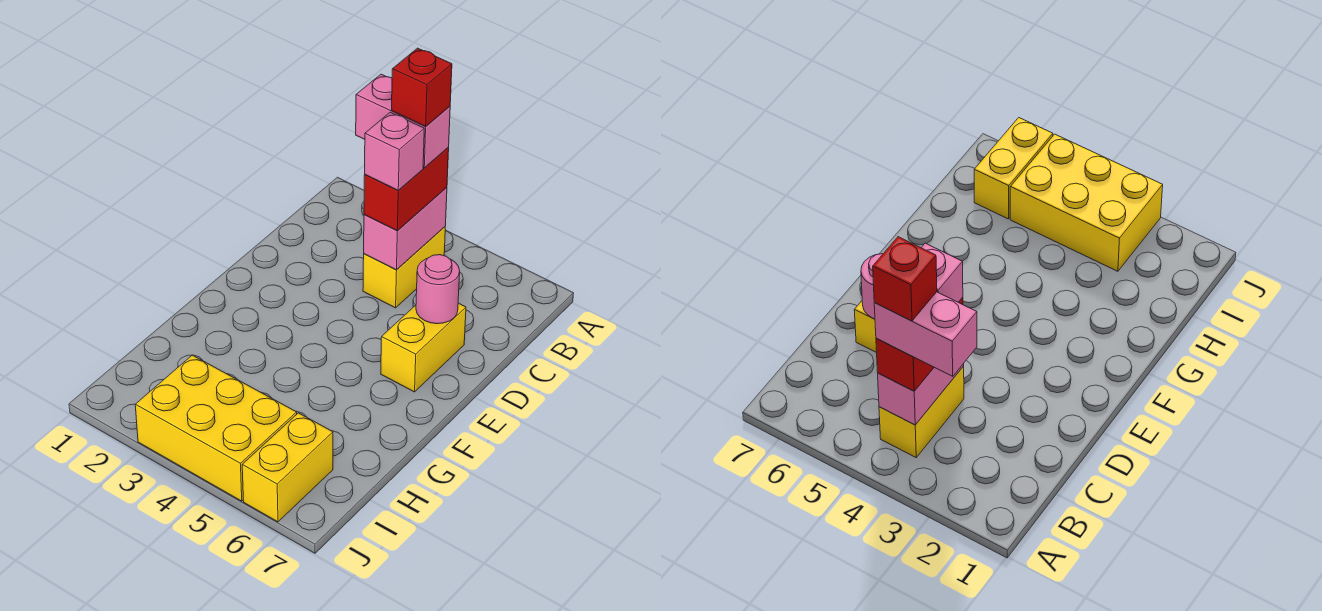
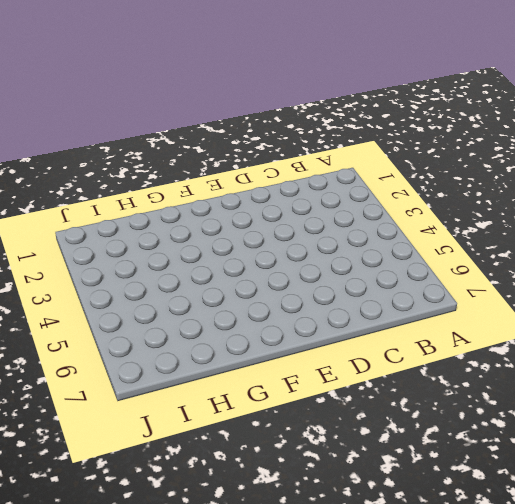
none -> yellow brick B4:C4 level 1
none -> yellow brick D6:E6 level 1

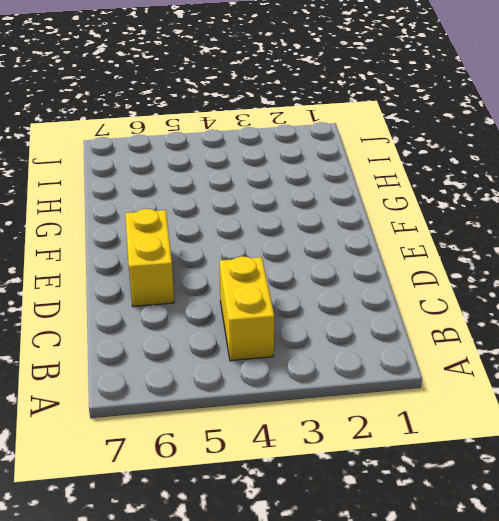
none -> yellow brick I3:J5 level 1
none -> yellow brick I6:J6 level 1

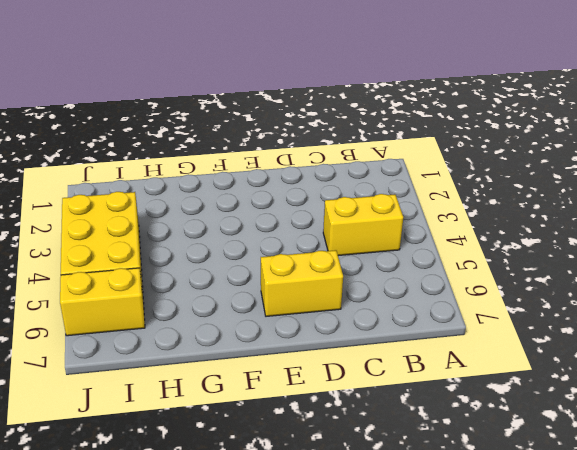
none -> pink brick B4:C4 level 2
none -> pink round brick D6 level 2

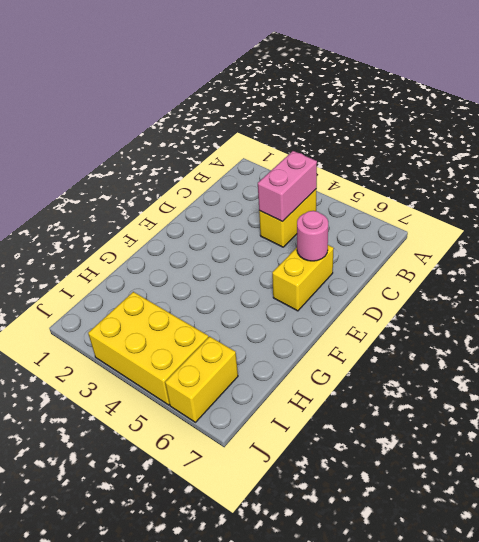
none -> red brick B4:C4 level 3
none -> pink brick B3:B4 level 4

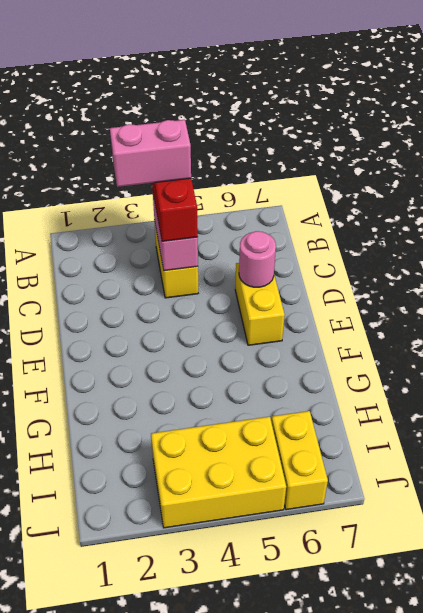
none -> pink brick C4 level 4
none -> red brick B4 level 5

